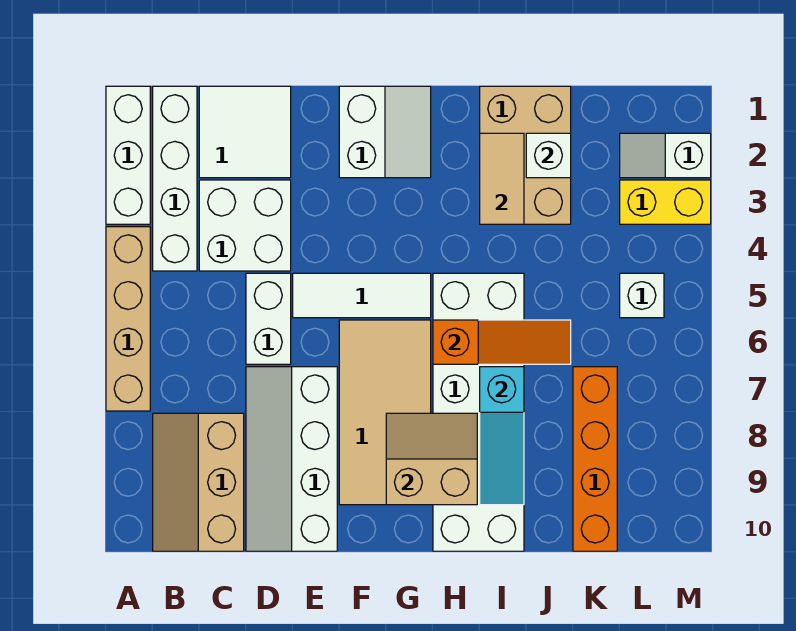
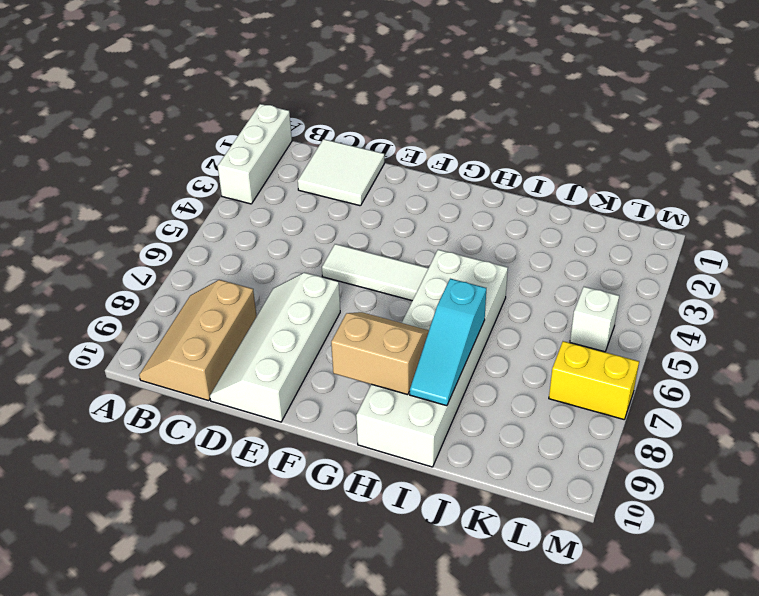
yellow brick L7:M7 level 1 -> yellow brick L3:M3 level 1
none -> tan brick A4:A7 level 1
none -> white brick B1:B4 level 1
none -> white brick C3:D4 level 1

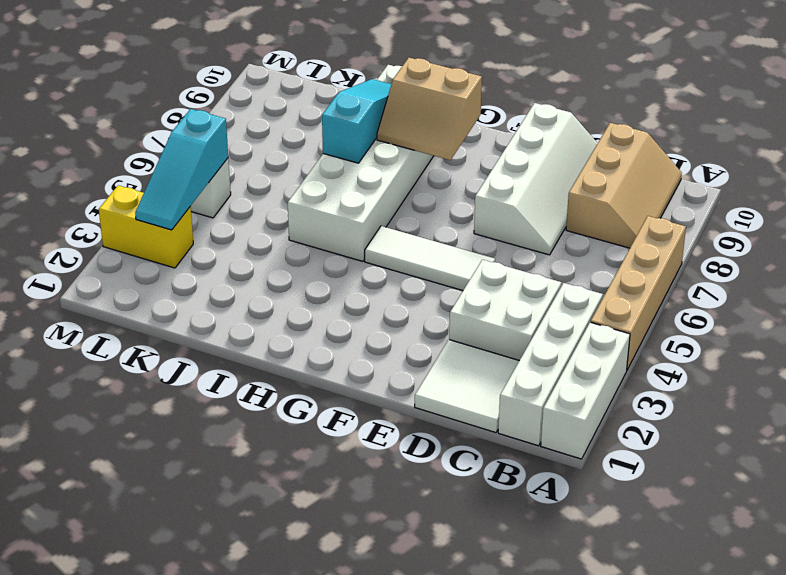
cyan slope L3:L5 level 2 top 5 -> none
none -> white brick D5:D6 level 1
none -> white slope F1:G2 level 1 top F
none -> tan tile F6:G9 level 1

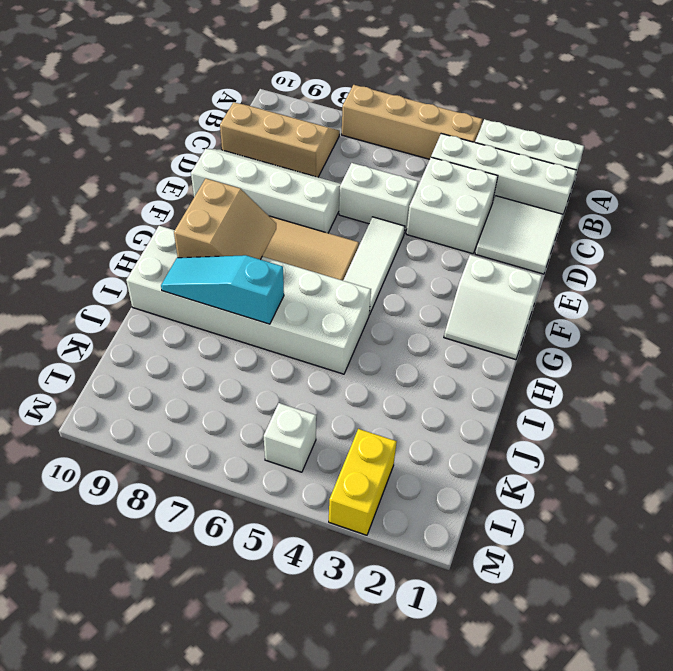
none -> tan brick I1:J3 level 1
none -> orange brick K7:K10 level 1
none -> white slope L2:M2 level 1 top M

